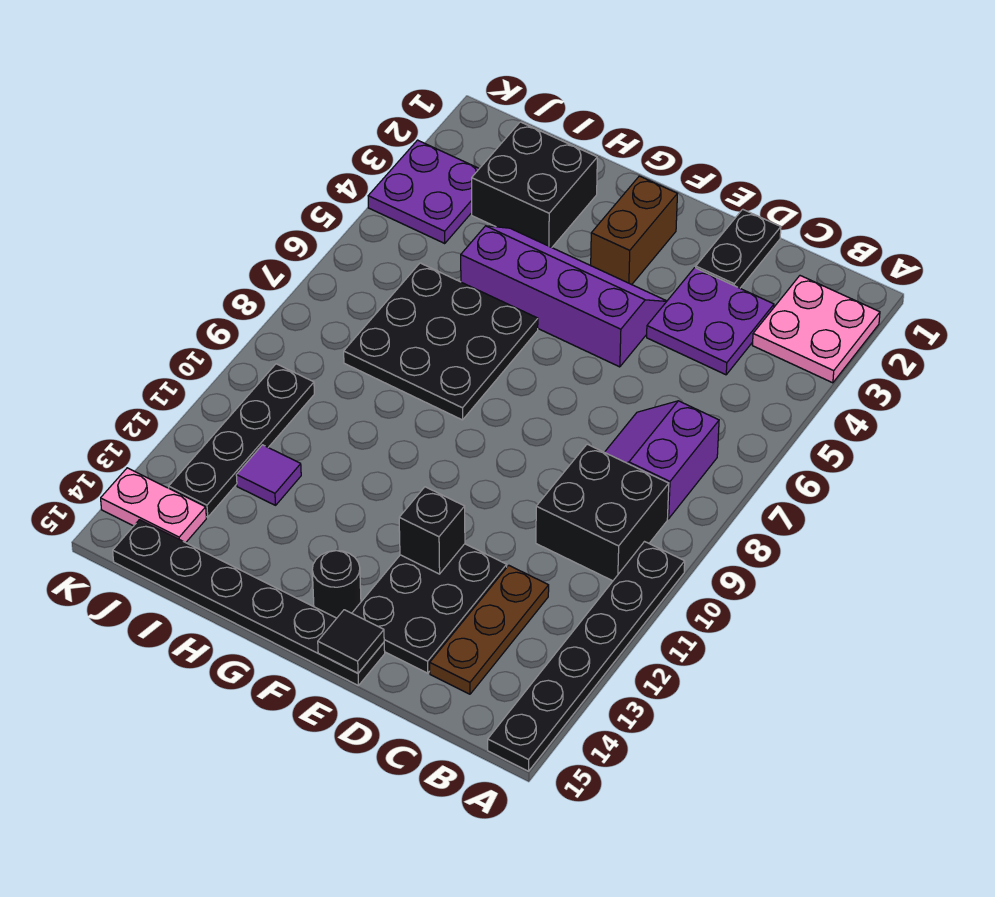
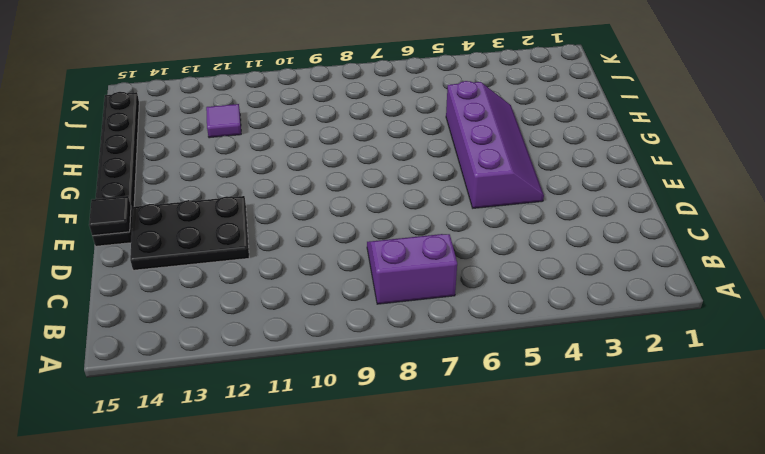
none -> pink plate A2:B3 level 1
none -> black plate A10:A15 level 1
none -> black brick B9:C10 level 1

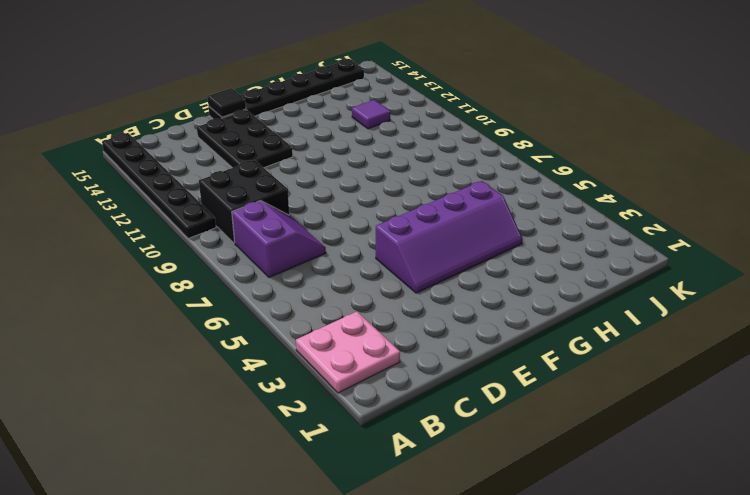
none -> purple plate C3:D4 level 1
none -> brown plate C12:C14 level 1
none -> black plate D1:D2 level 1

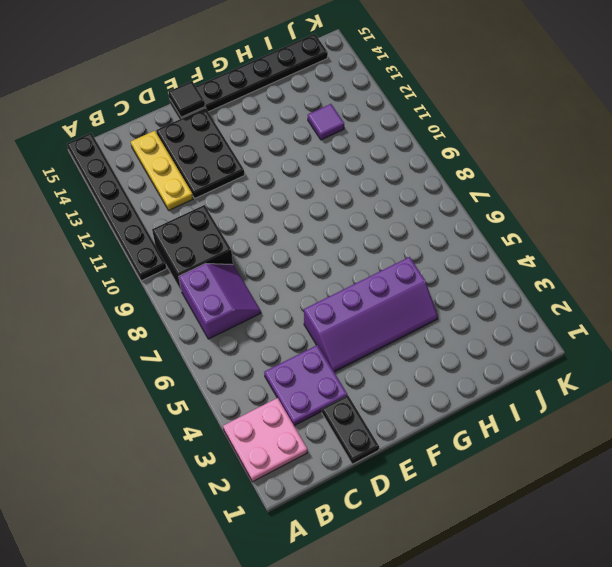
yellow plate C12:C14 level 1 -> brown plate C12:C14 level 1
none -> brown brick F2:F3 level 1
none -> black round brick F14 level 1
none -> black plate G6:I8 level 1

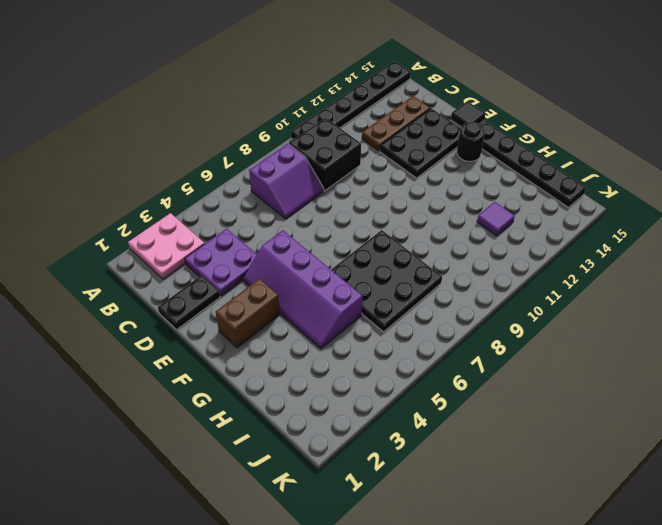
none -> black brick H2:I3 level 1
none -> purple plate J3:K4 level 1
none -> black plate J10:J13 level 1

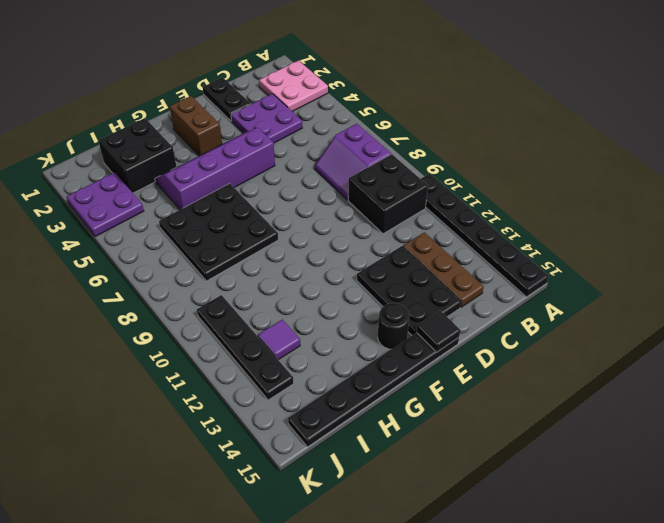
none -> pink plate J14:K14 level 1
none -> black brick E12 level 2

